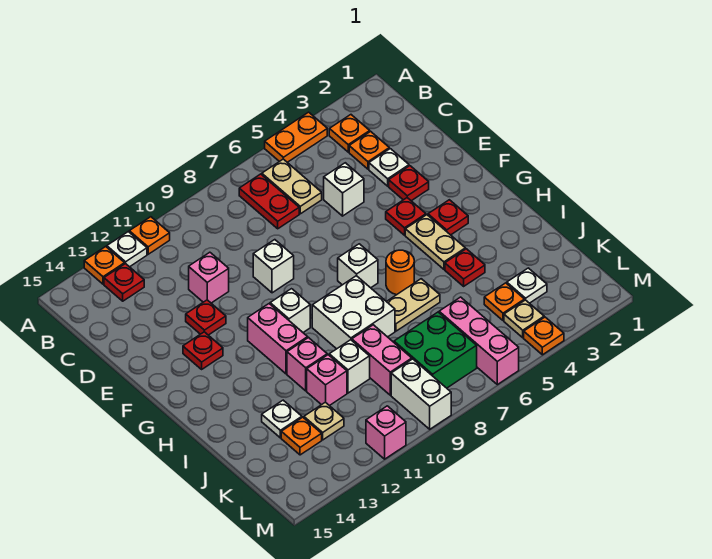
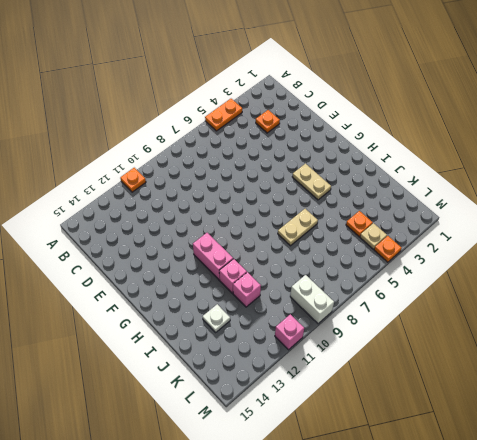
none -> white plate A12 level 1
none -> orange plate A13 level 1
none -> orange plate B3 level 1
none -> tan plate B6:C6 level 1

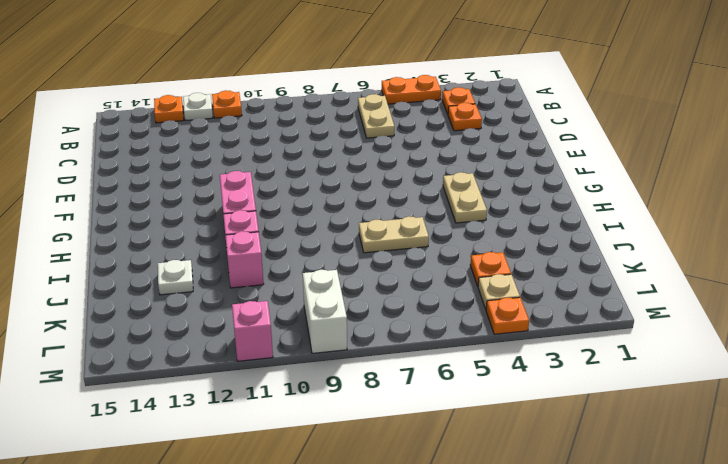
none -> red plate B7:C7 level 1
none -> red plate B13 level 1
none -> white plate D3 level 1
none -> white brick D5 level 1

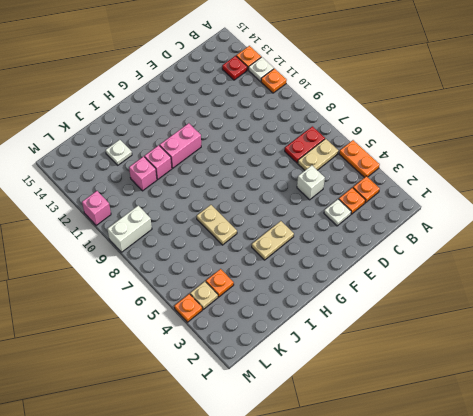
none -> pink brick D11 level 1
none -> red plate E3 level 1
none -> white brick E9 level 1
none -> red plate E12 level 1

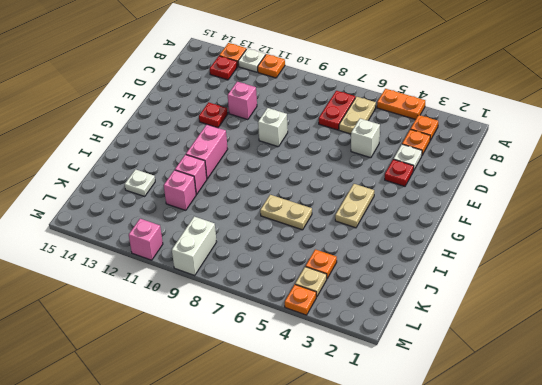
none -> red plate F4 level 1
none -> red plate F13 level 1
none -> red plate G3 level 1
none -> white brick G7 level 1

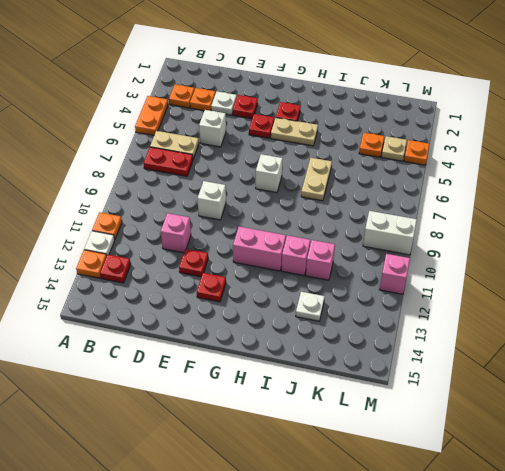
none -> white brick G10 level 1
none -> orange round brick H6 level 1
none -> white brick H8:I9 level 1
none -> red plate I4 level 1

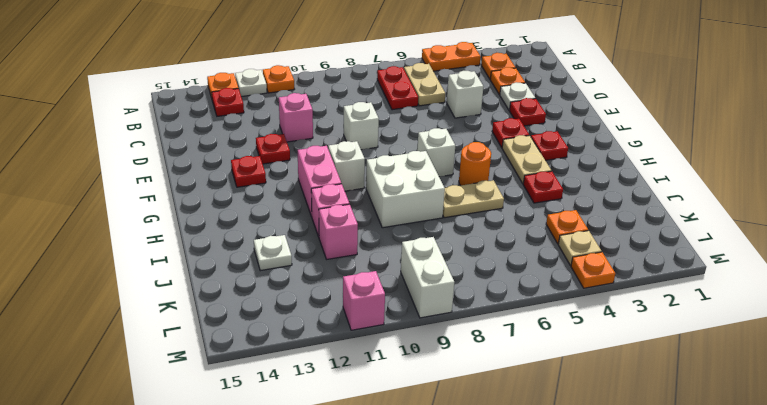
none -> pink brick J9:K9 level 1
none -> white brick J10 level 1
none -> white plate K3 level 1
none -> pink brick K6:M6 level 1

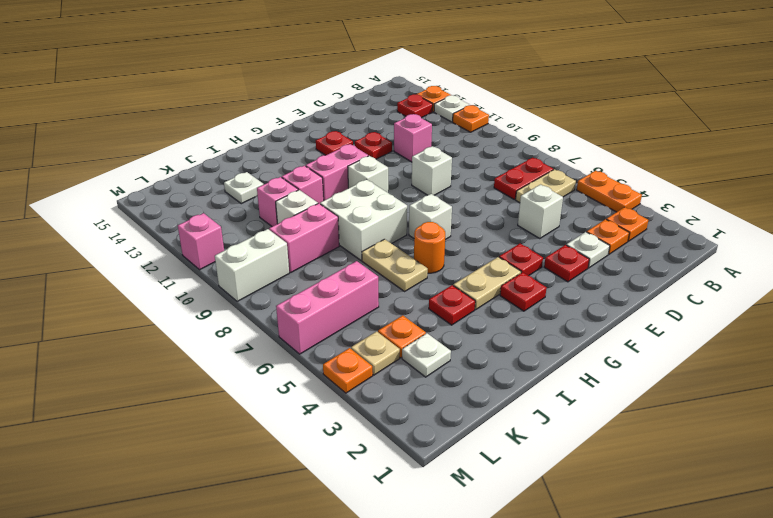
none -> green brick K7:L8 level 1
none -> tan plate K12 level 1
none -> orange plate K13 level 1

